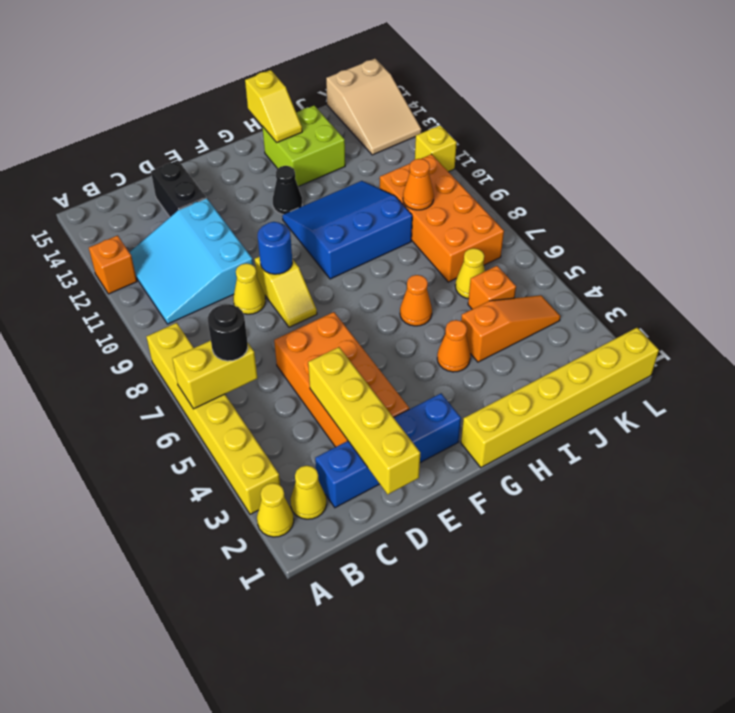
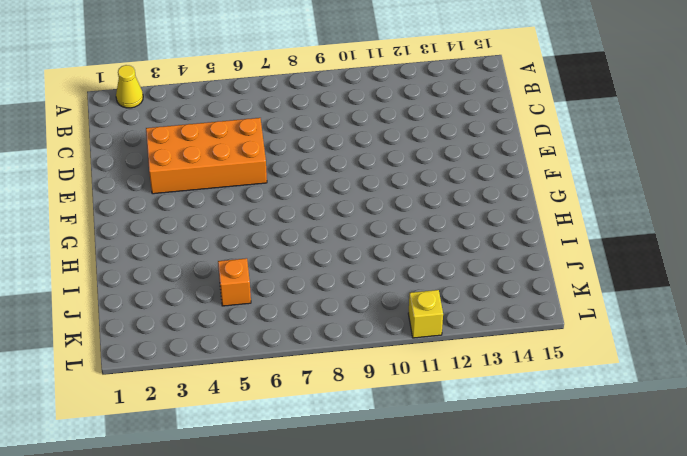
none -> yellow brick A3:A8 level 1
none -> orange brick A12 level 1
none -> yellow cone B2 level 1

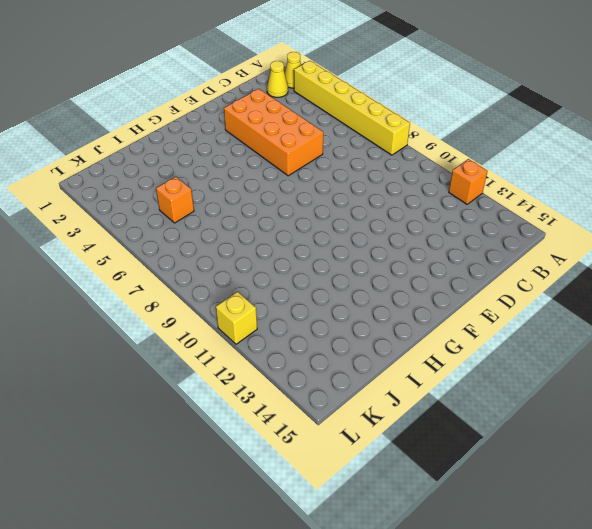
none -> cyan slope B10:D12 level 1 top D
none -> blue brick C2:F2 level 1
none -> yellow cone D9 level 1

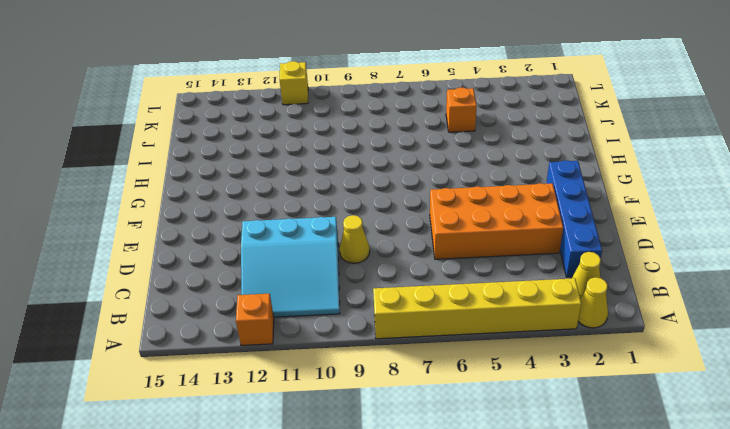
none -> black brick D13:D14 level 1
none -> yellow slope E8:E9 level 1 top 9
none -> yellow brick G1:L1 level 1

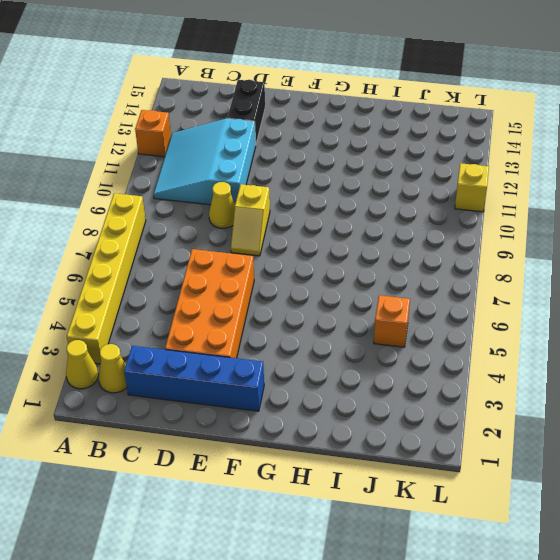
none -> yellow brick G1:L1 level 1
none -> blue slope G9:I11 level 1 top 9
none -> black cone G12 level 1

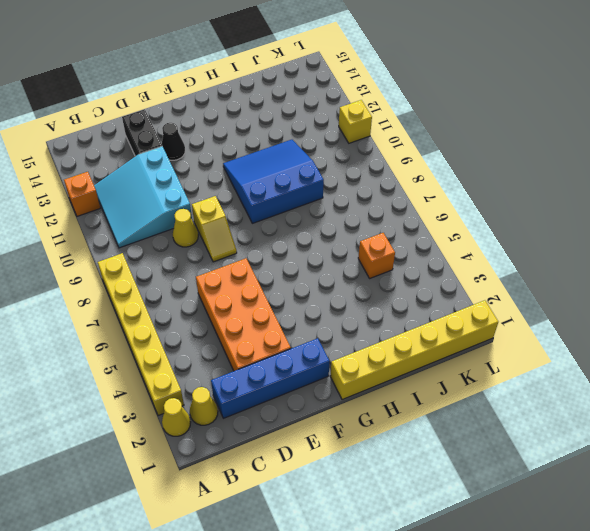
black cone E13 level 1 -> black cone G12 level 1
none -> orange cone H4 level 1
none -> orange cone H6 level 1
none -> lime brick H13:I14 level 1

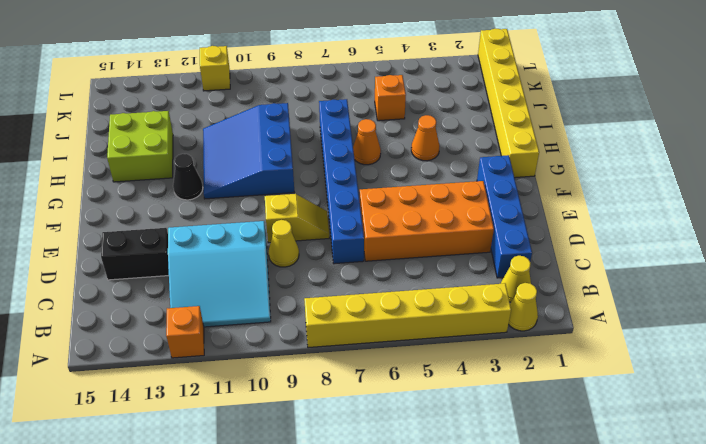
blue brick D7:I7 level 1 -> none
none -> orange slope I4:K4 level 1 top I
none -> yellow cone J6 level 1
none -> orange brick J7:K10 level 1

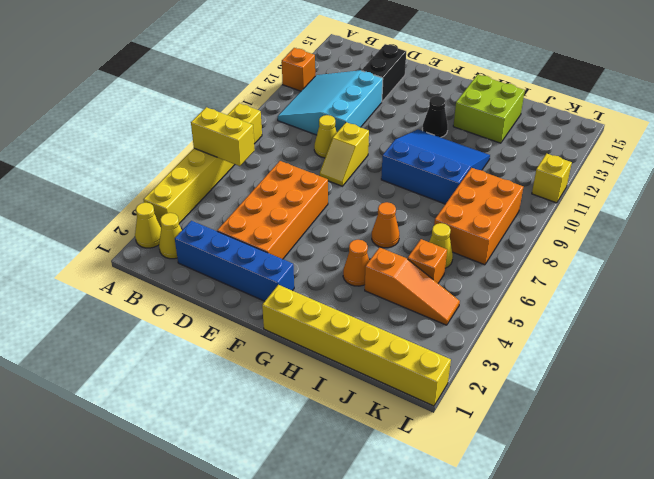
orange brick J7:K9 level 1 -> orange brick J7:K10 level 1
none -> tan slope K13:L15 level 1 top 15
none -> yellow brick D1:D4 level 2
none -> blue round brick E9 level 2

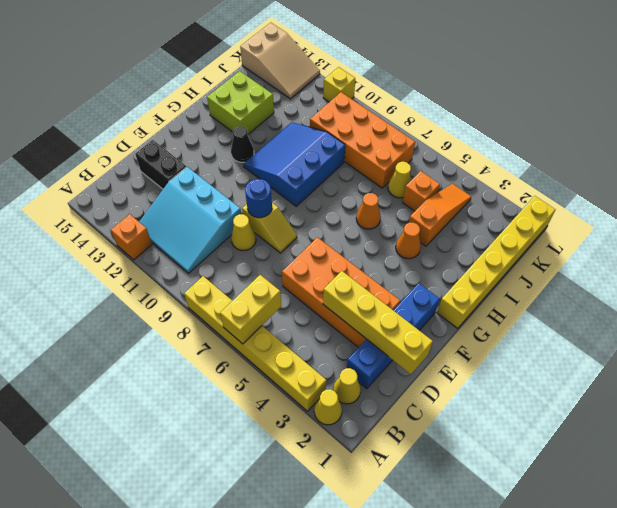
none -> yellow slope H14:H15 level 2 top 15
none -> orange cone J9 level 2
none -> black round brick B6 level 3

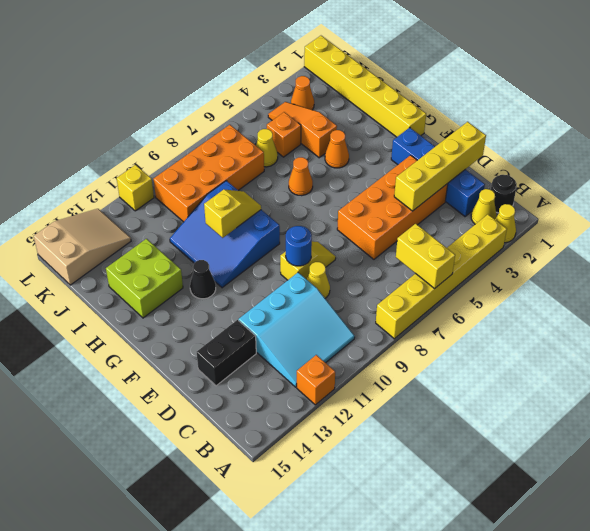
black round brick B1 level 1 -> black round brick B6 level 3
yellow slope H9:H10 level 2 top 10 -> yellow slope H14:H15 level 2 top 15
orange cone K3 level 1 -> orange cone J9 level 2

